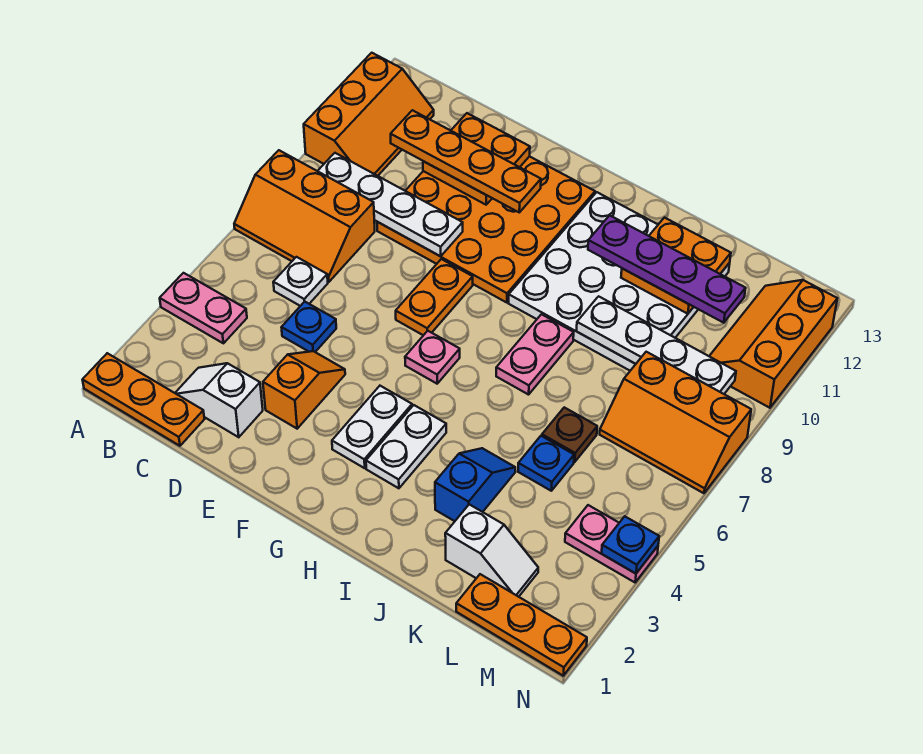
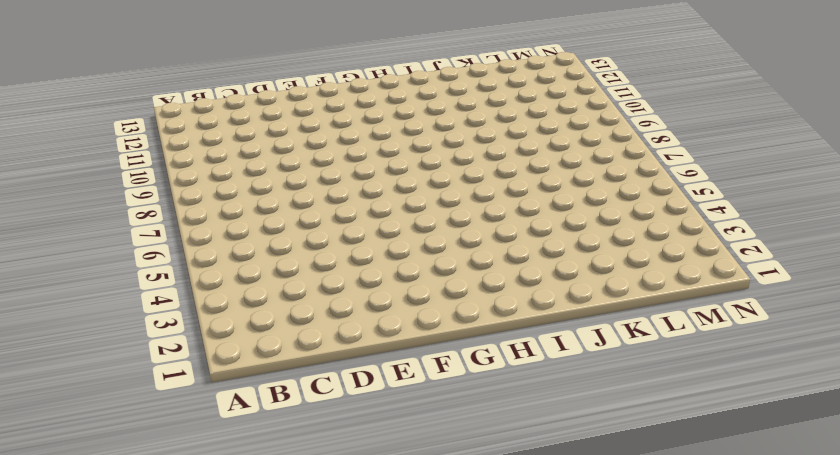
none -> orange plate A1:C1 level 1
none -> pink plate A4:B4 level 1
none -> orange slope A7:C8 level 1 top 8
none -> orange slope A10:B12 level 1 top A

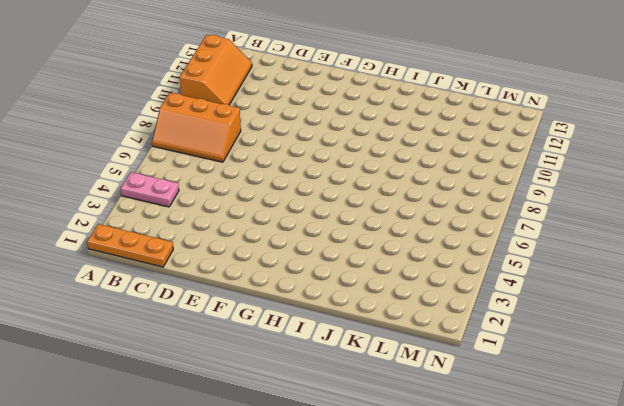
none -> white slope C2:D2 level 1 top D
none -> white plate C6 level 1
none -> blue plate D5 level 1
none -> orange plate D9:G12 level 1

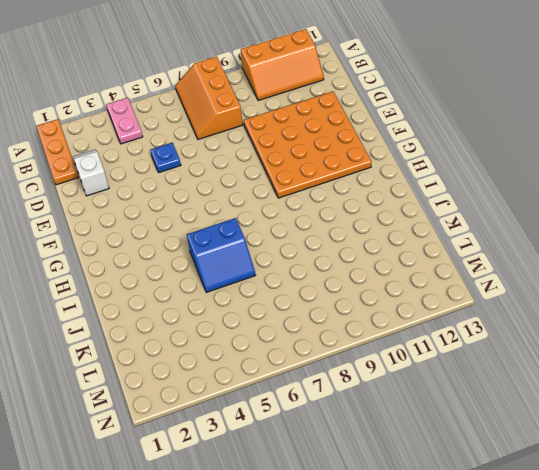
blue slope I5:J6 level 1 top I -> none
none -> white plate C6 level 1
none -> orange slope E3:E4 level 1 top 3
none -> orange plate F7:F8 level 1
none -> white plate G3:G4 level 1

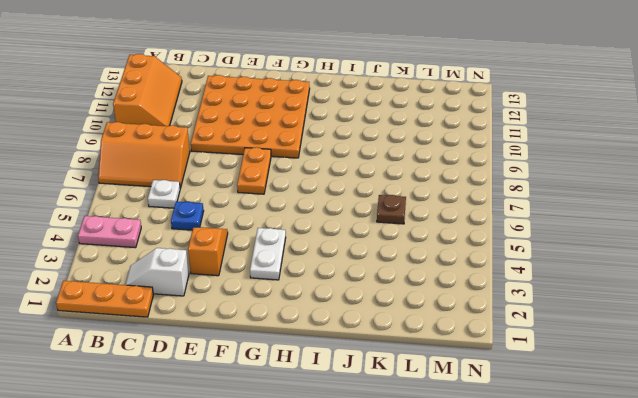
none -> pink plate G6 level 1
none -> white plate H3:H4 level 1
none -> white plate H9:K12 level 1
none -> pink plate I7:I8 level 1

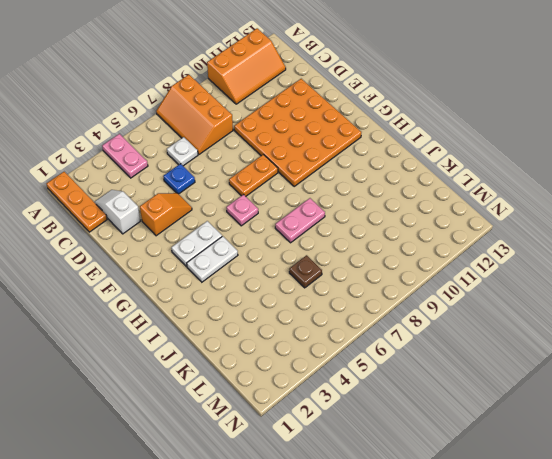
none -> white plate H9:K12 level 1
none -> blue slope J3:J4 level 1 top 3
none -> white slope K2:L2 level 1 top K
none -> blue plate K5 level 1

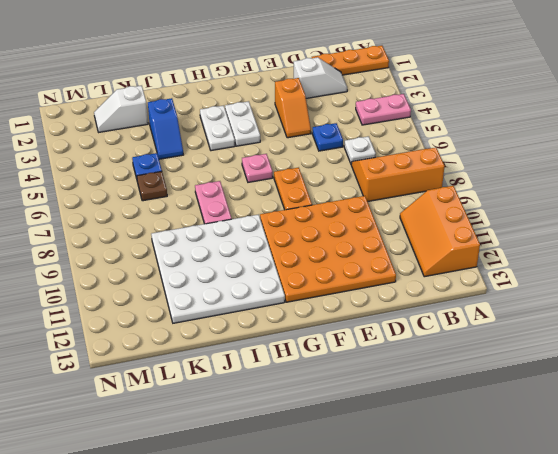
none -> orange plate L1:N1 level 1
none -> orange slope L7:N8 level 1 top 8
none -> pink plate M4:N4 level 1
none -> orange slope M10:N12 level 1 top N

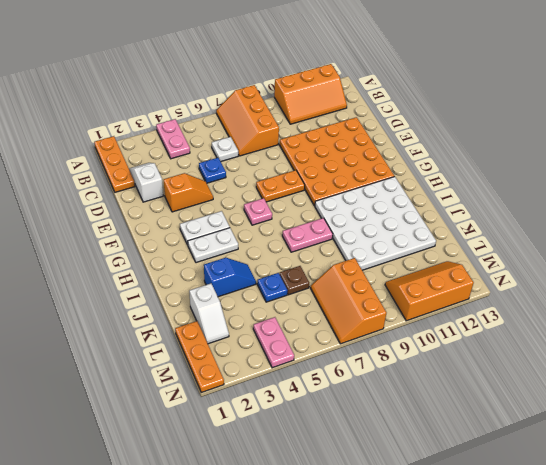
none -> white plate B9:E9 level 2
none -> orange plate D11:E12 level 2
none -> white plate J9:M9 level 2
none -> orange plate J11:K12 level 2

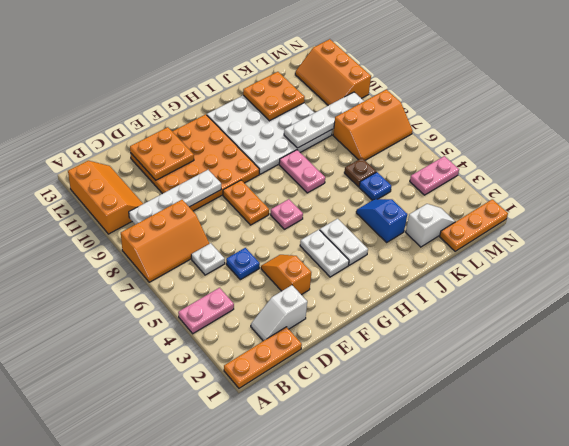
none -> blue plate N4 level 2
none -> orange plate C11:F11 level 3
none -> purple plate I11:L11 level 3

